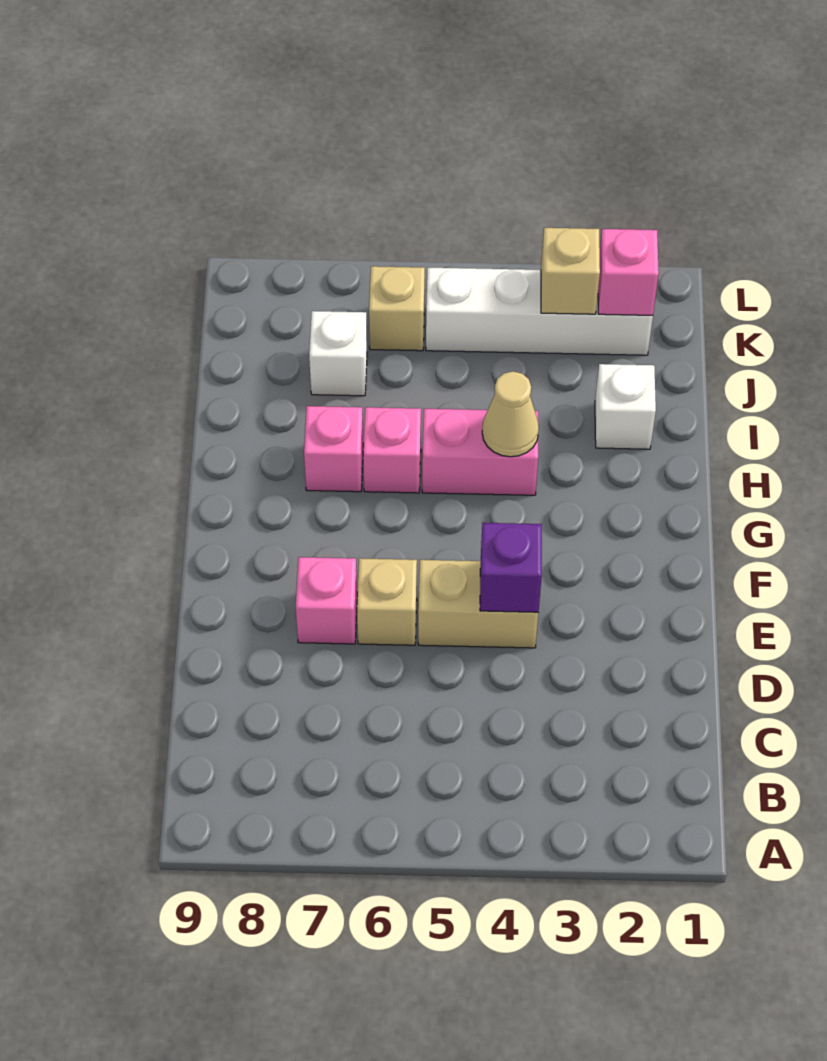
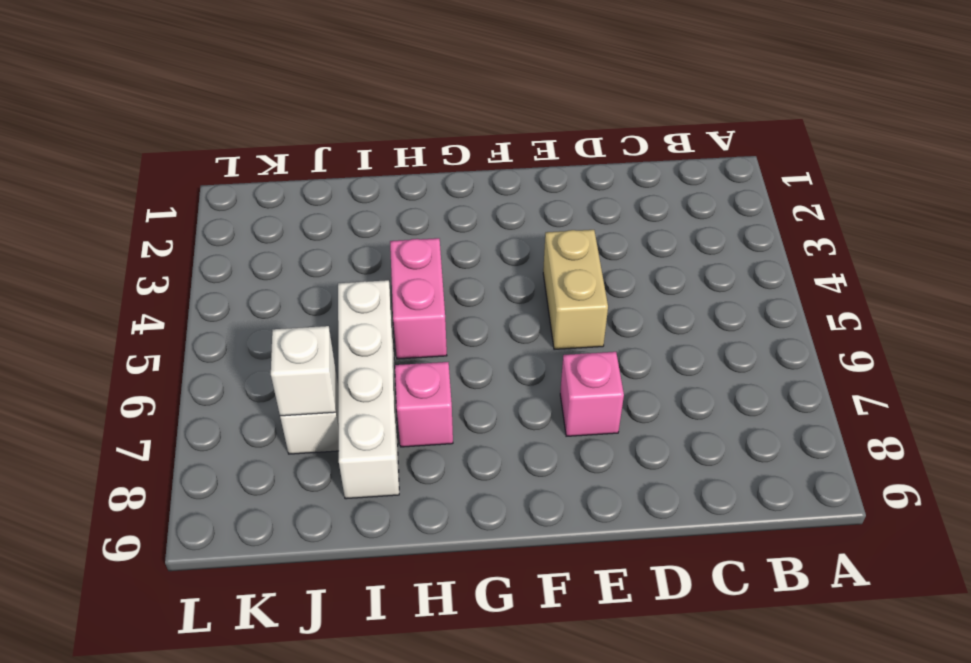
white brick I5:I8 level 1 -> white brick K2:K5 level 1
white brick J7 level 2 -> white brick I2 level 1
none -> tan brick E6 level 1
none -> pink brick H6 level 1
none -> tan brick K6 level 1

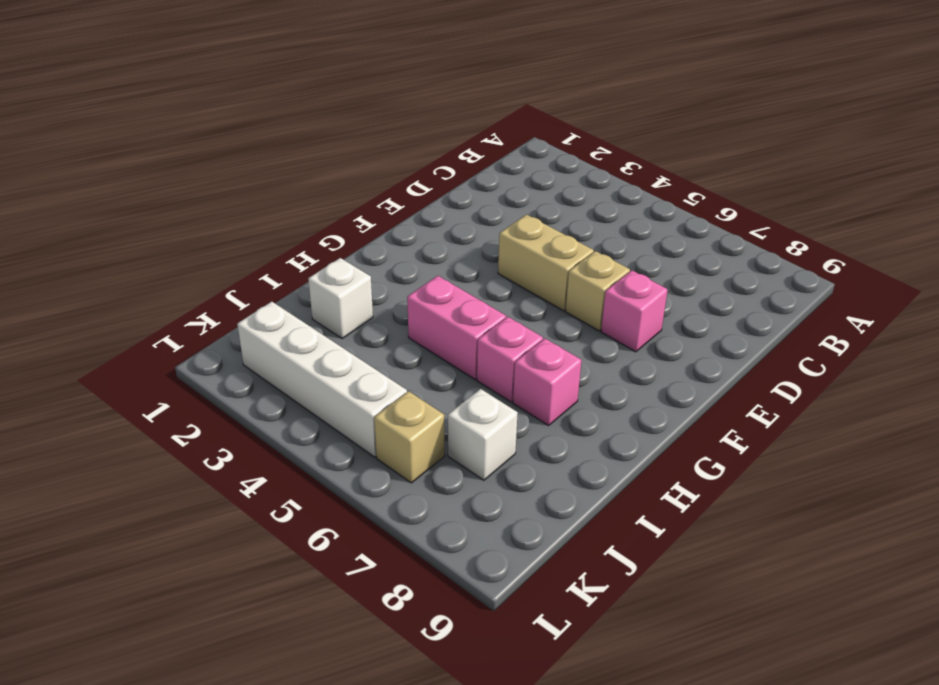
none -> purple brick E4 level 2
none -> tan cone H4 level 2
none -> pink brick K2 level 2

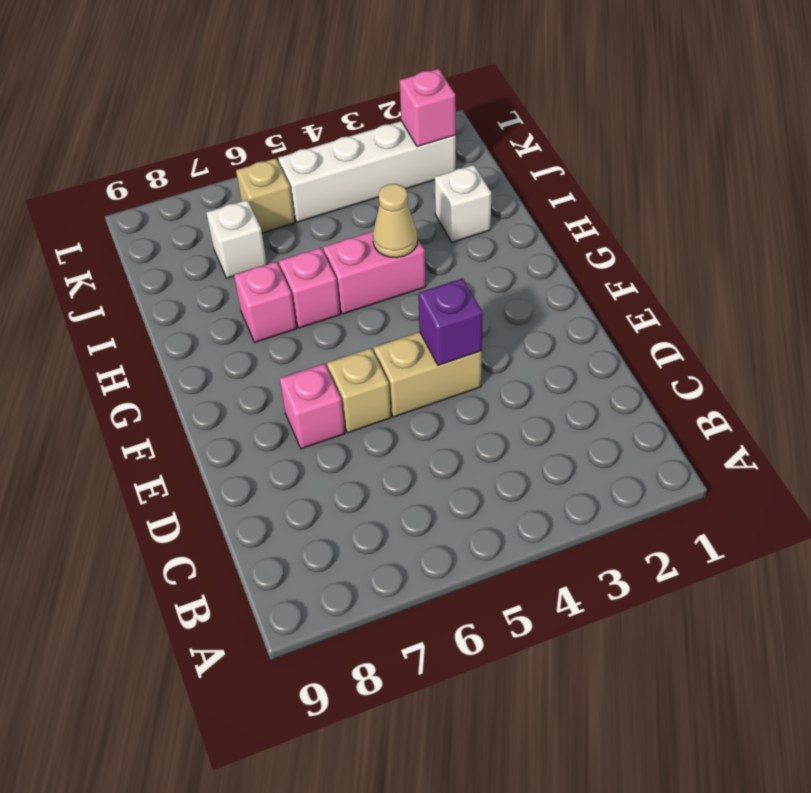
none -> tan brick K3 level 2

